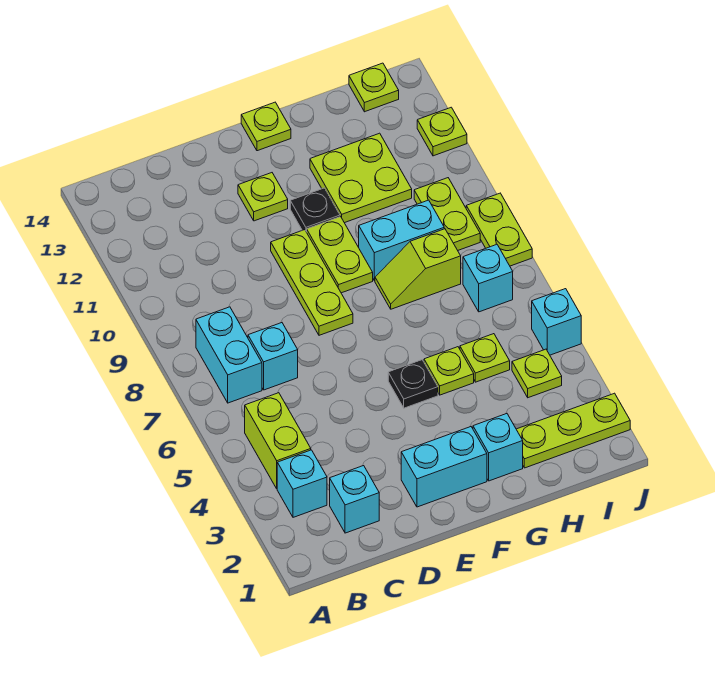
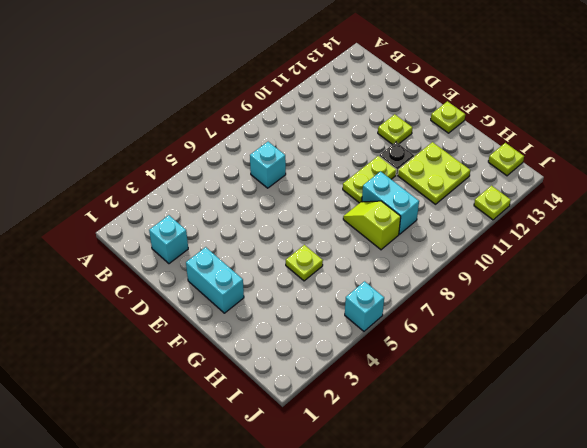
none -> cyan brick B3 level 1
none -> lime brick B4:B5 level 1
none -> cyan brick B7:B8 level 1

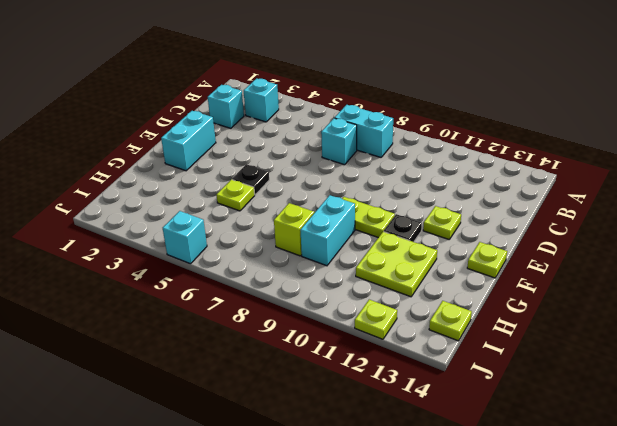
none -> lime brick B4:B5 level 1
none -> lime plate E8:E10 level 1
none -> cyan brick G2 level 1

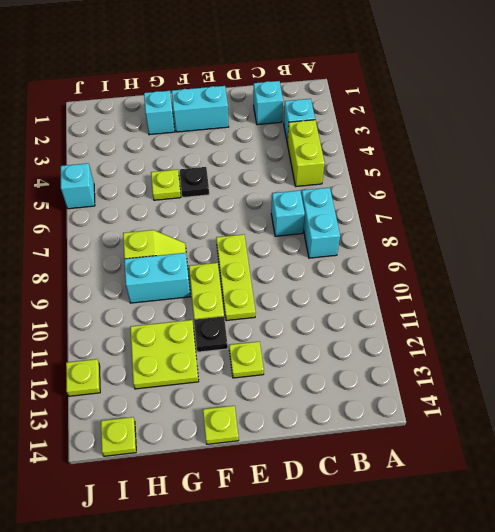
none -> lime plate H2:J2 level 1
none -> lime plate H5 level 1
none -> lime plate I4 level 1

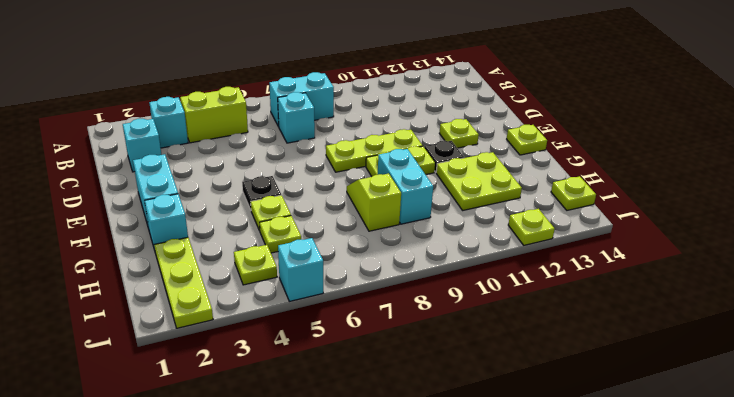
none -> cyan brick I7 level 1
none -> lime plate I9:I10 level 1
none -> lime plate J8:J9 level 1

